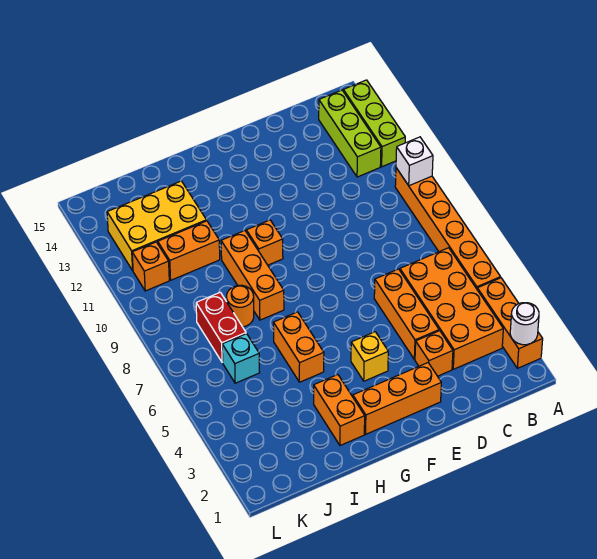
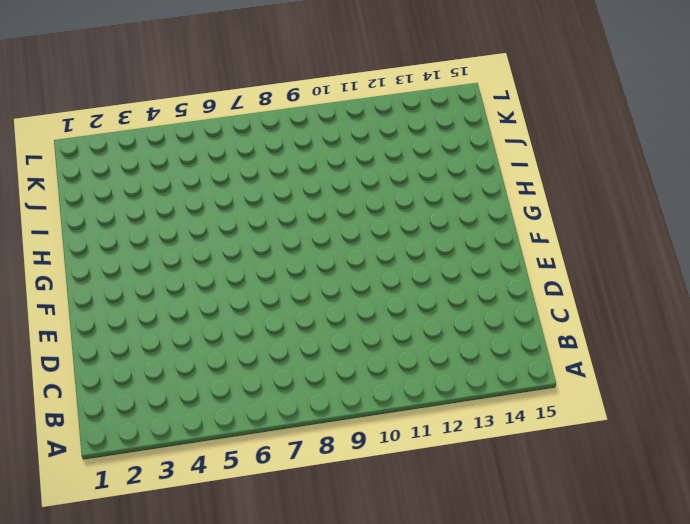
none -> orange brick A2:A4 level 1
none -> orange brick A5:A10 level 1
none -> lime brick A12:A14 level 1

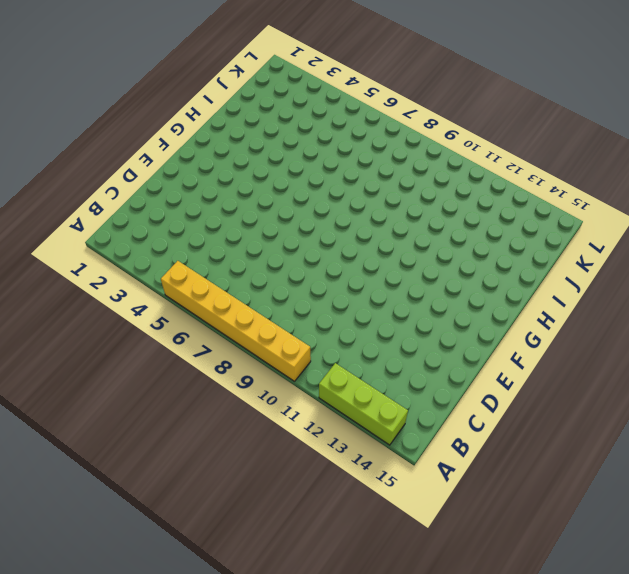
yellow brick A5:A10 level 1 -> orange brick A5:A10 level 1
none -> orange brick A2:A4 level 1
none -> orange brick B3:C6 level 1
none -> lime brick B12:B14 level 1

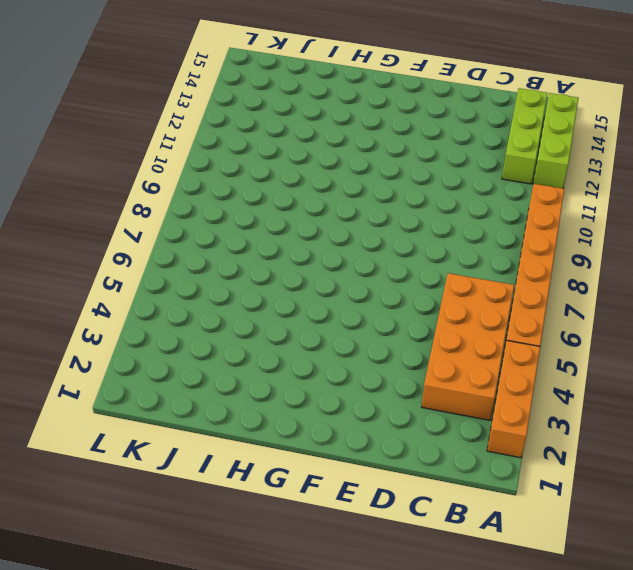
none -> orange brick D3 level 1
none -> orange brick D4:D6 level 1
none -> orange brick E2:G2 level 1

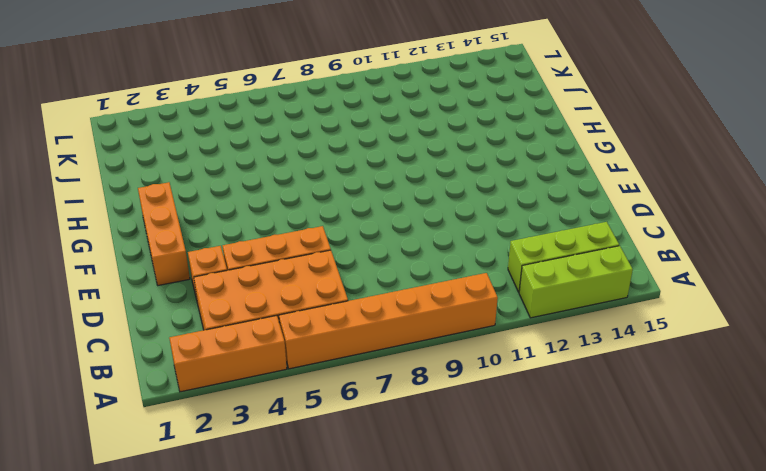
none -> yellow brick F4 level 1
none -> orange brick G10 level 1
none -> orange brick H2:H3 level 1

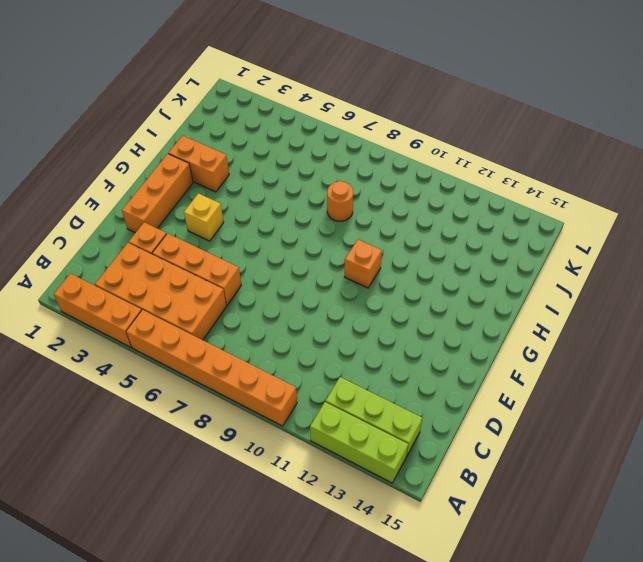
none -> orange brick H5:H6 level 1
none -> orange brick H8:H10 level 1
none -> orange brick I11:J11 level 1

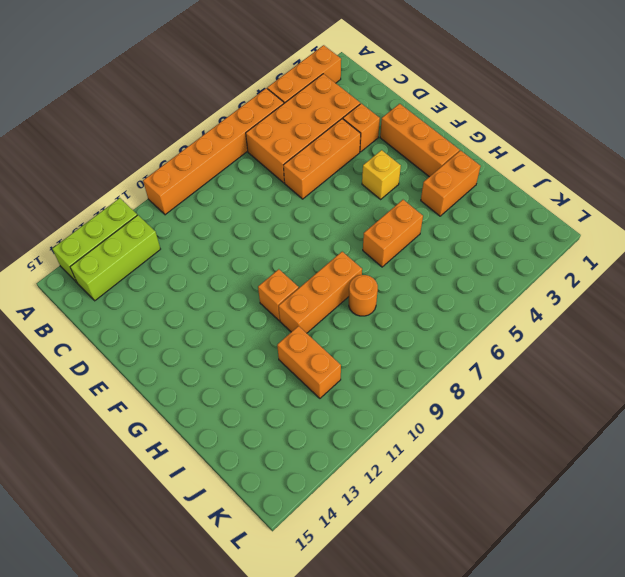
none -> yellow brick I12:K13 level 1
none -> cyan brick J6 level 1
none -> red brick J7:J8 level 1

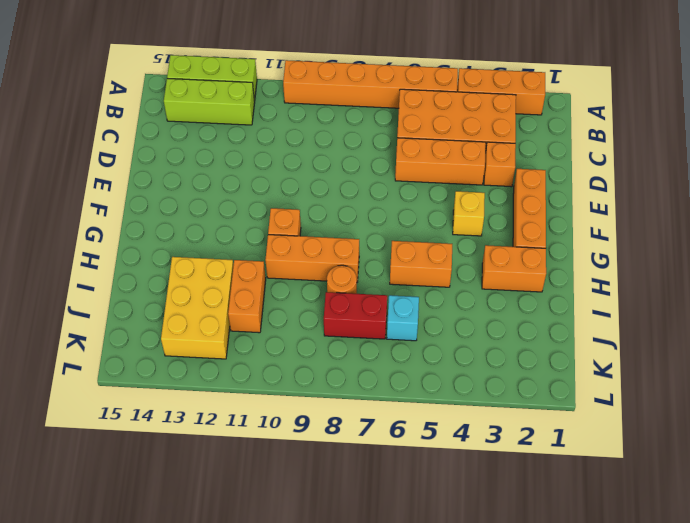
none -> orange brick K11 level 1
none -> white round brick A2 level 2
none -> white brick A10 level 2

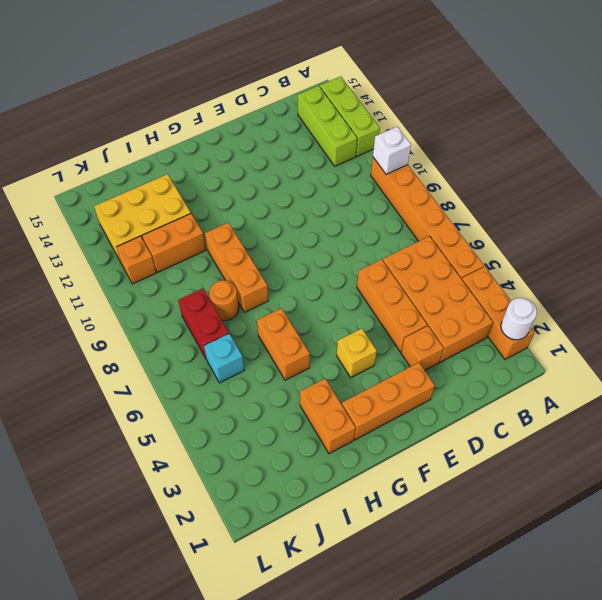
none -> orange brick G10 level 1

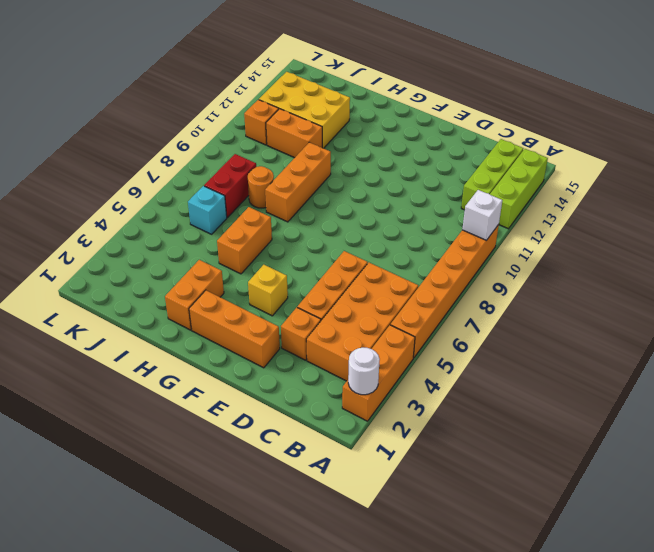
none -> orange brick G10 level 1

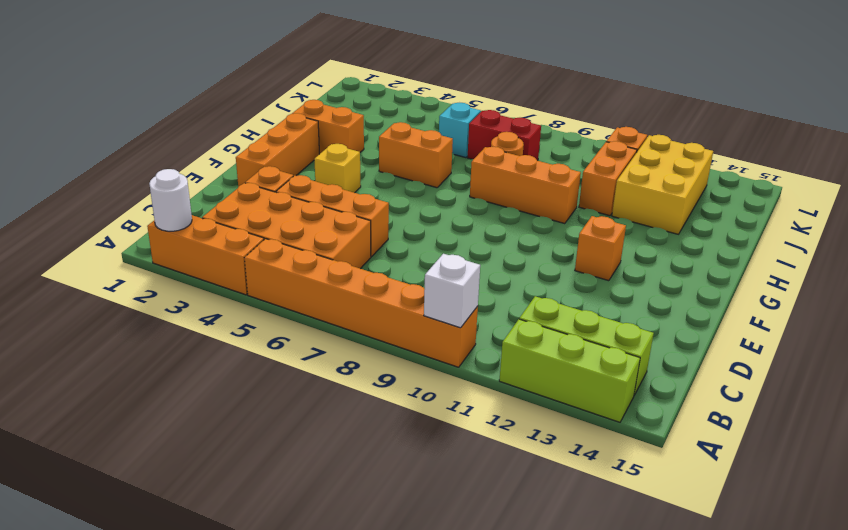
orange brick F12 level 1 -> orange brick G10 level 1

